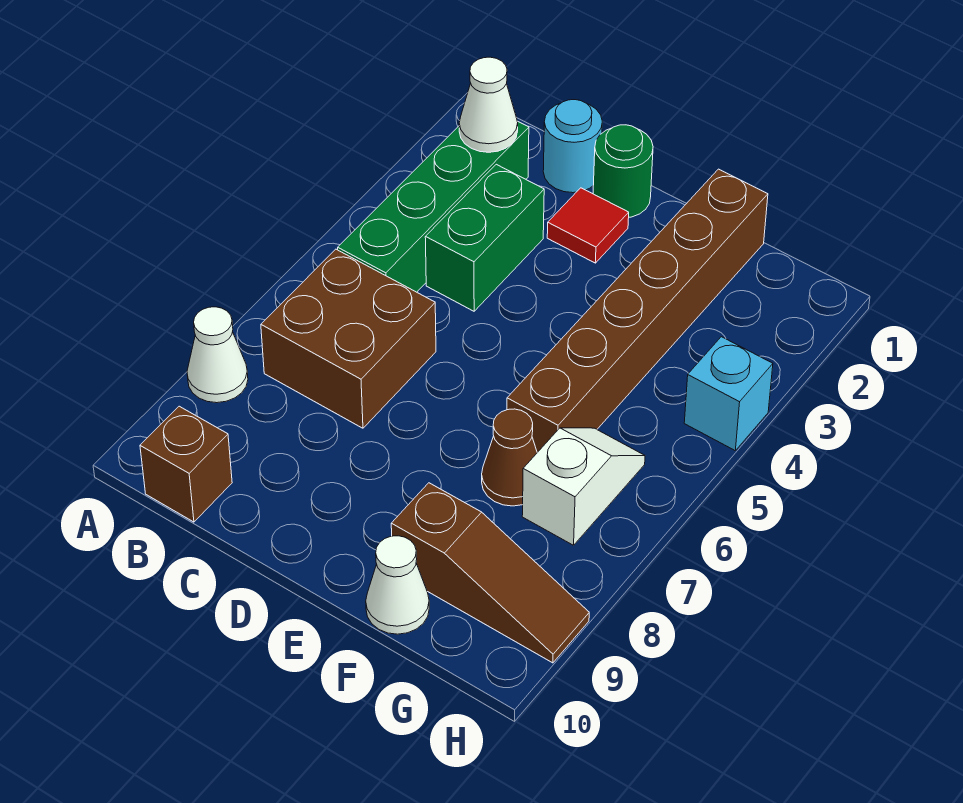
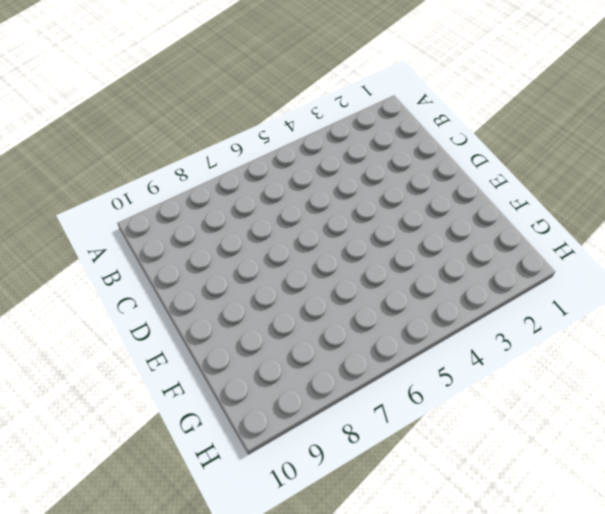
none -> white cone A8 level 1
none -> green brick B2:B5 level 1
none -> brown brick B6:C7 level 1

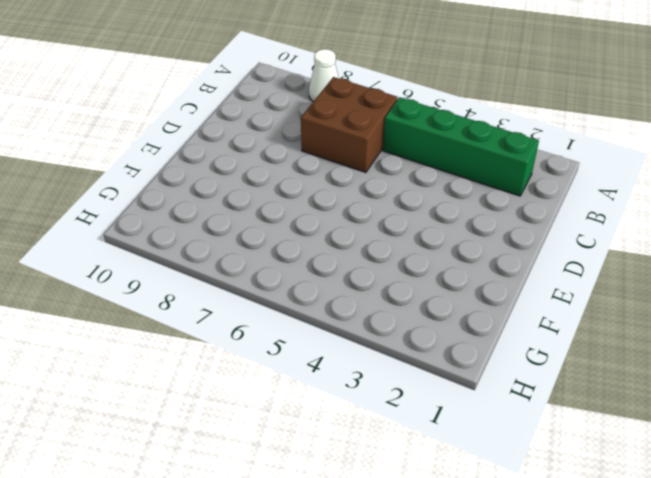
none -> brown brick B10 level 1
none -> cyan round brick C1 level 1
none -> green brick C3:C4 level 1

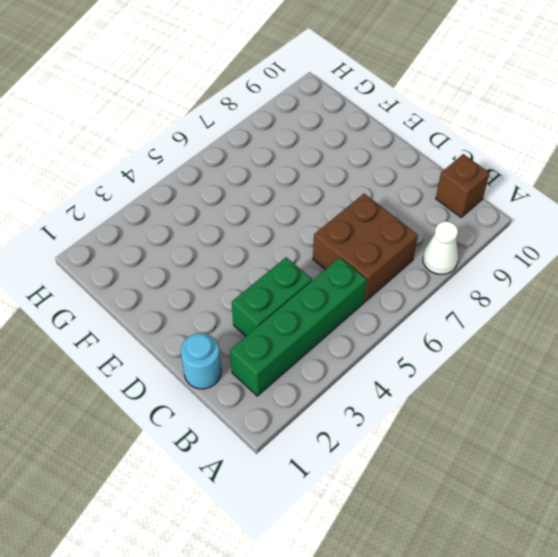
none -> green round brick D1 level 1
none -> red tile D2 level 1
none -> brown brick F1:F6 level 1

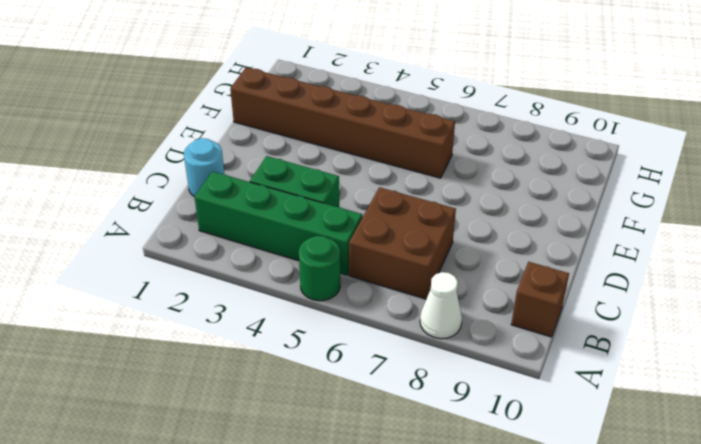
green round brick A5 level 1 -> green round brick D1 level 1
none -> red tile D2 level 1
none -> brown cone F7 level 1
none -> brown slope F9:H9 level 1 top F

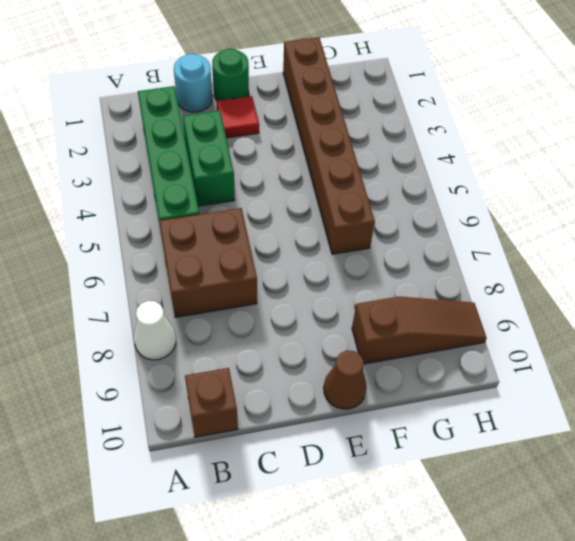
brown cone E10 level 1 -> brown cone F7 level 1
none -> white cone F10 level 1
none -> white slope G6:G7 level 1 top 7
none -> cyan brick H4 level 1

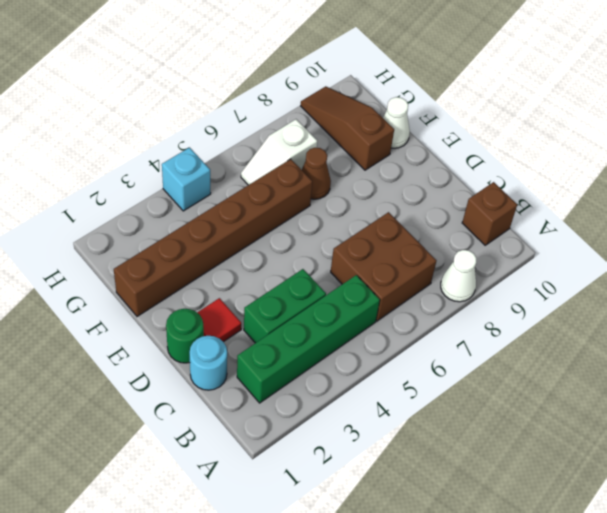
none -> white cone B2 level 2

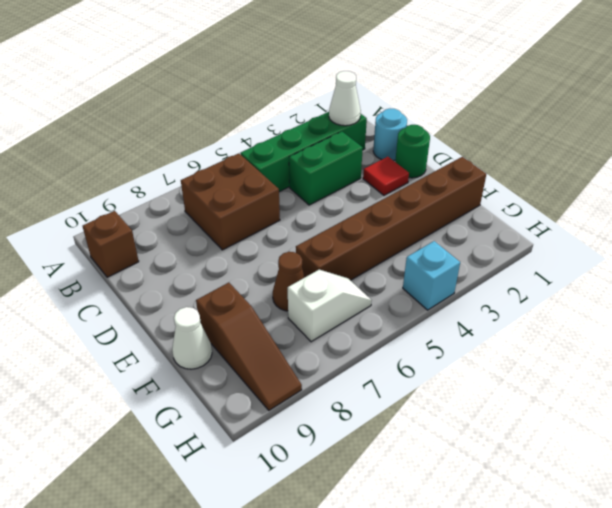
none -> white cone A8 level 1

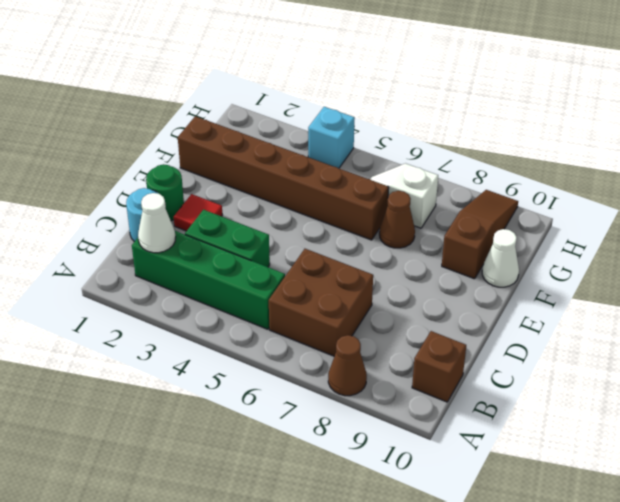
brown cone A8 level 1 -> white cone A8 level 1

